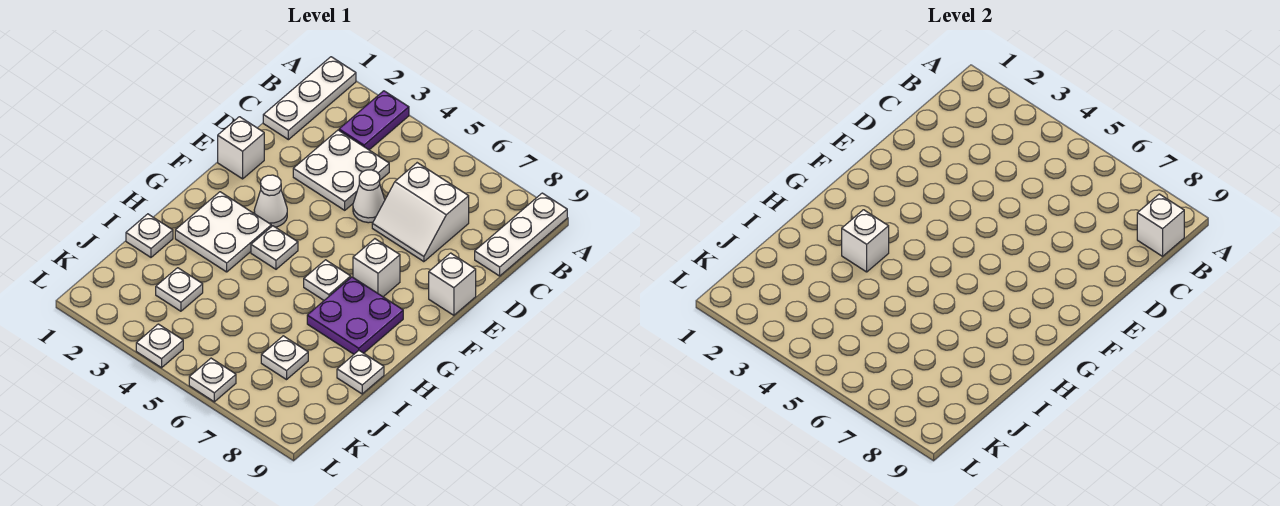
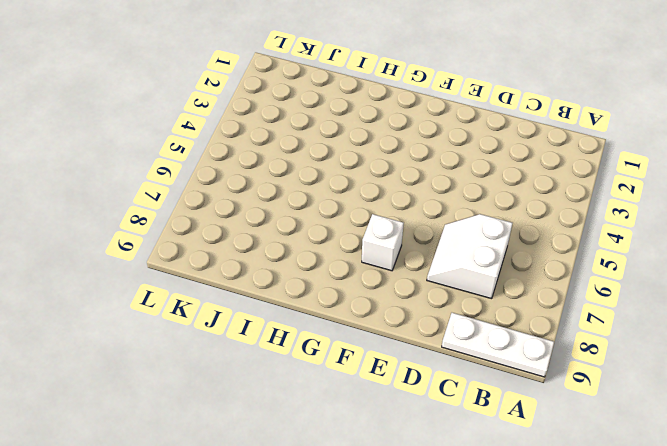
none -> white plate A1:C1 level 1
none -> purple plate A3:B3 level 1
none -> white plate C3:D4 level 1

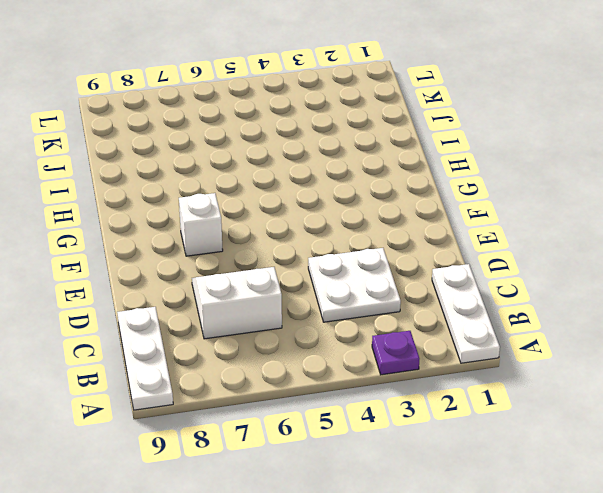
purple plate A3 level 1 -> purple plate A3:B3 level 1
none -> white cone D5 level 1
none -> white brick E1 level 1
none -> white brick E9 level 1

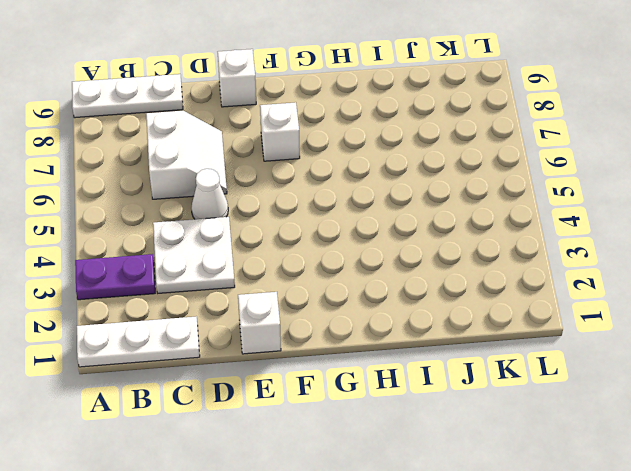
none -> white cone F3 level 1
none -> white plate G2:H3 level 1
none -> white plate G4 level 1

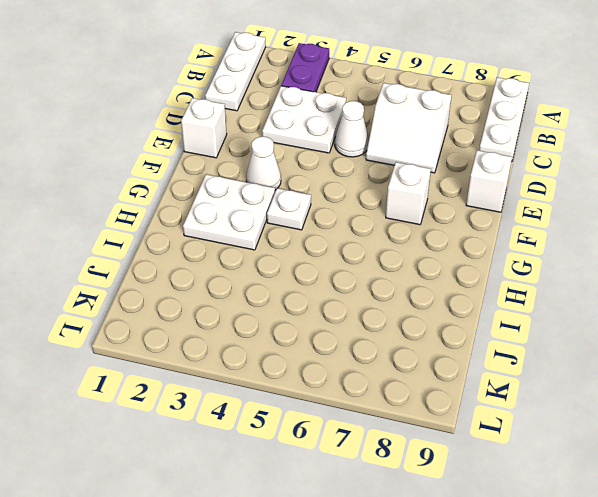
none -> white plate G6 level 1
none -> purple plate G7:H8 level 1
none -> white plate I1 level 1

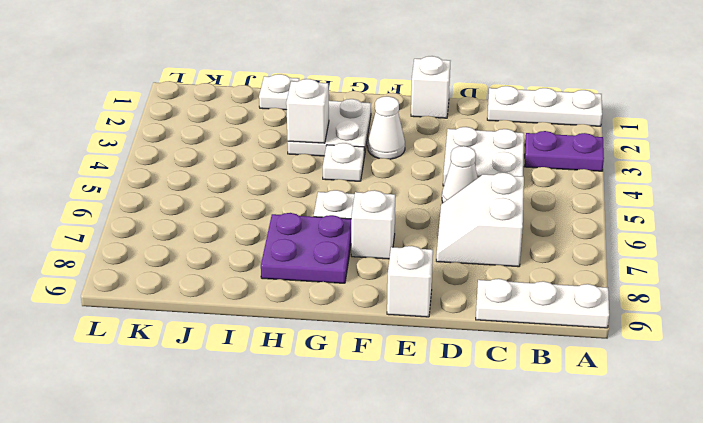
none -> white plate I9 level 1
none -> white plate J3 level 1
none -> white plate J7 level 1

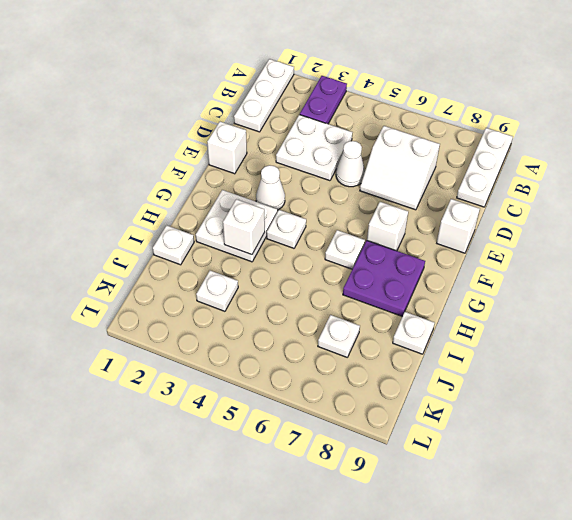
none -> white plate L4 level 1
none -> white plate L6 level 1
none -> white brick B9 level 2

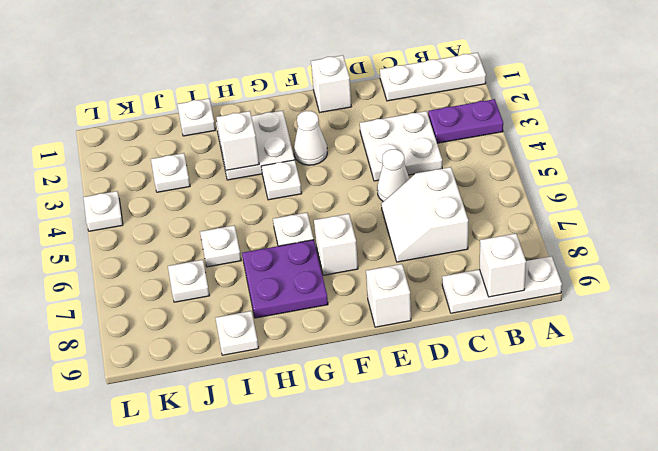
white plate I6 level 1 -> white plate L6 level 1

